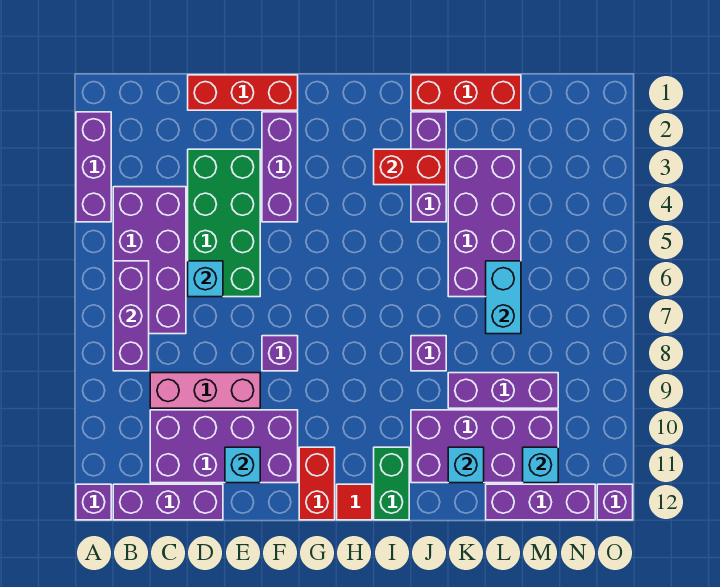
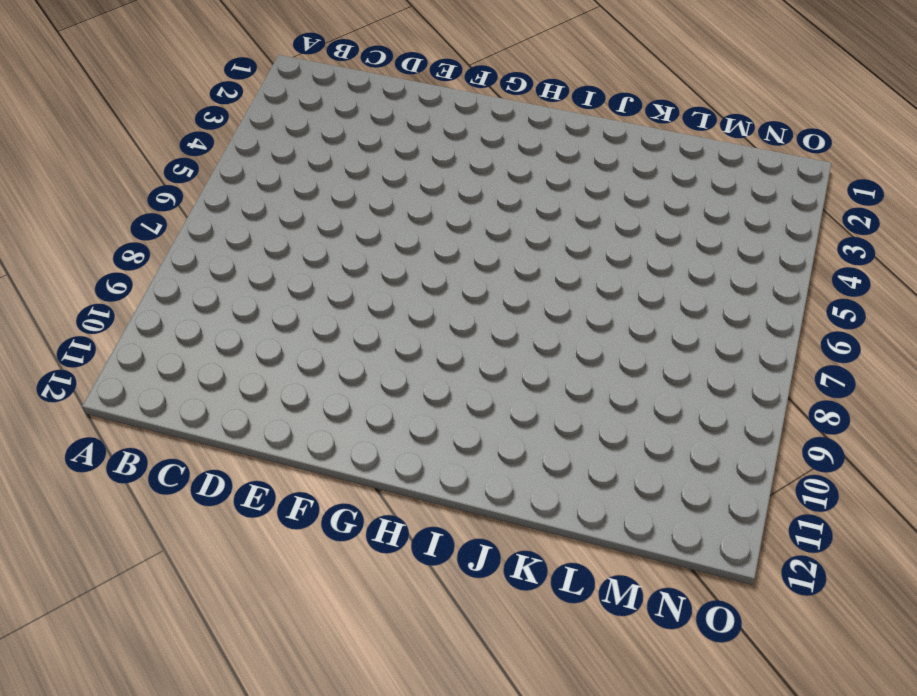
none -> purple brick A2:A4 level 1
none -> purple brick A12 level 1
none -> purple brick B4:C7 level 1

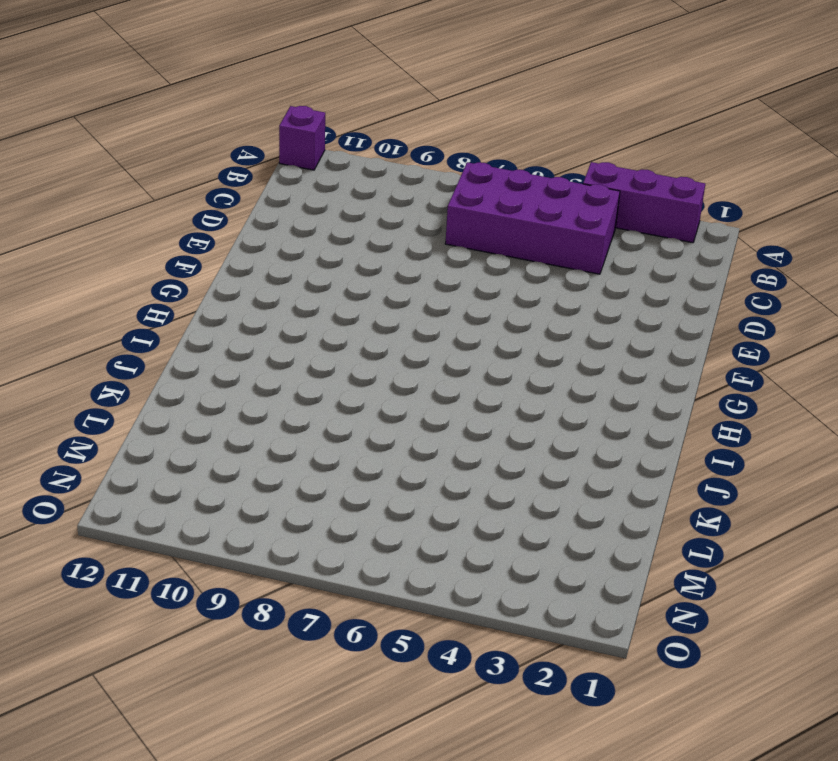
none -> purple brick B12:D12 level 1
none -> pink brick C9:E9 level 1
none -> purple brick C10:F11 level 1

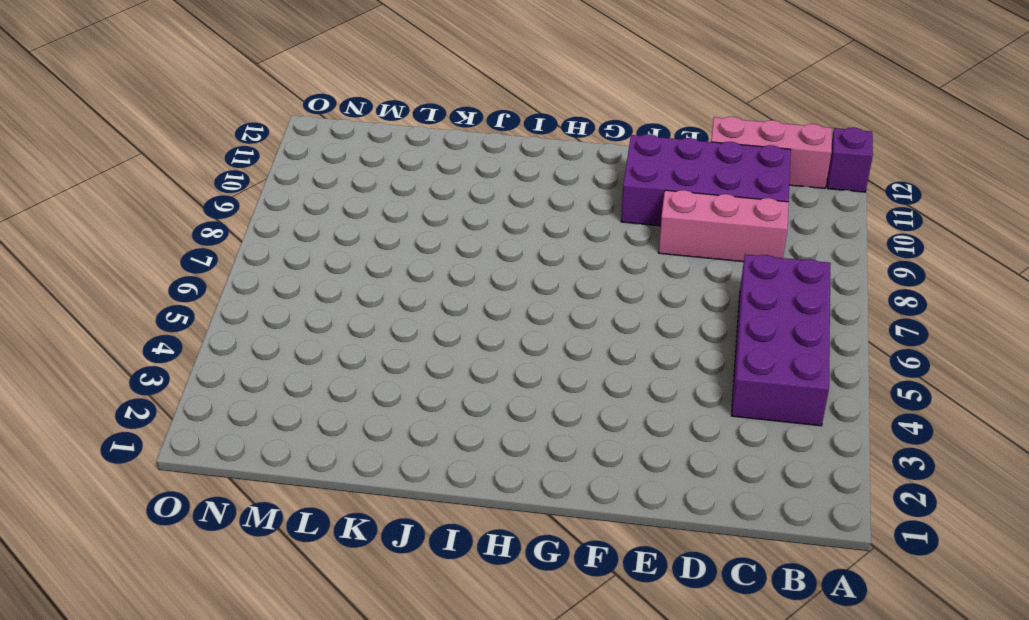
pink brick B12:D12 level 1 -> purple brick B12:D12 level 1
none -> purple brick A2:A4 level 1
none -> red brick D1:F1 level 1
none -> green brick D3:E6 level 1

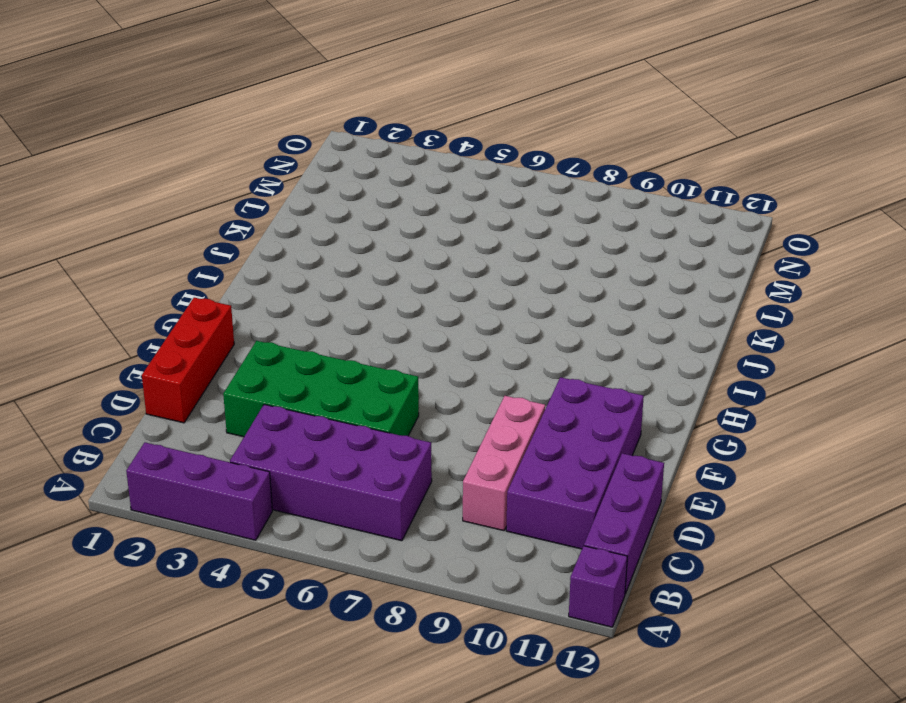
none -> purple brick F2:F4 level 1
none -> purple brick F8 level 1
none -> red brick G11:G12 level 1

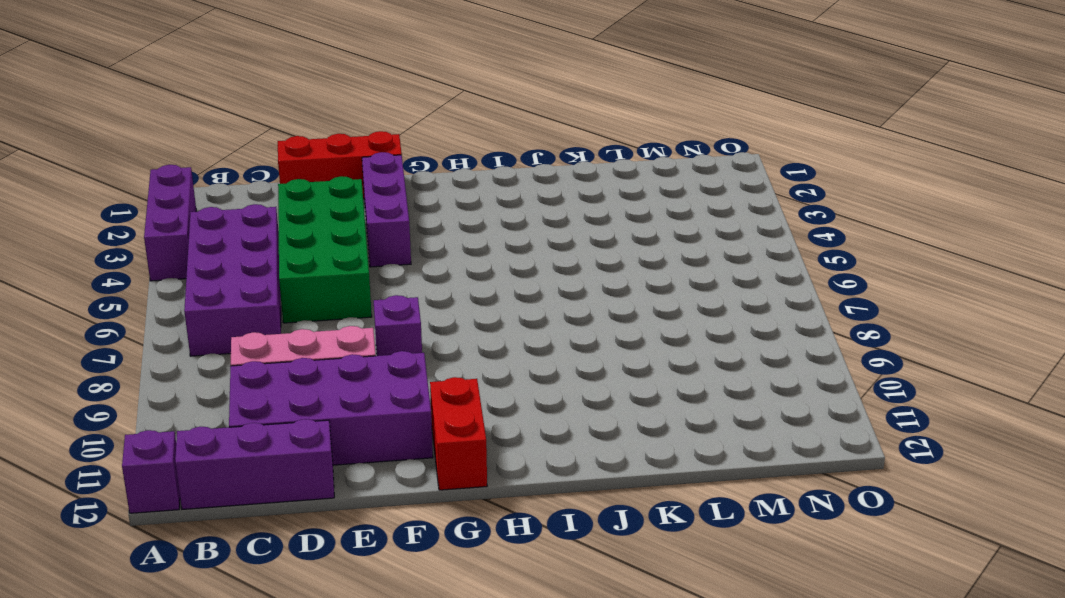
none -> red tile H12 level 1
none -> green brick I11:I12 level 1
none -> red brick J1:L1 level 1

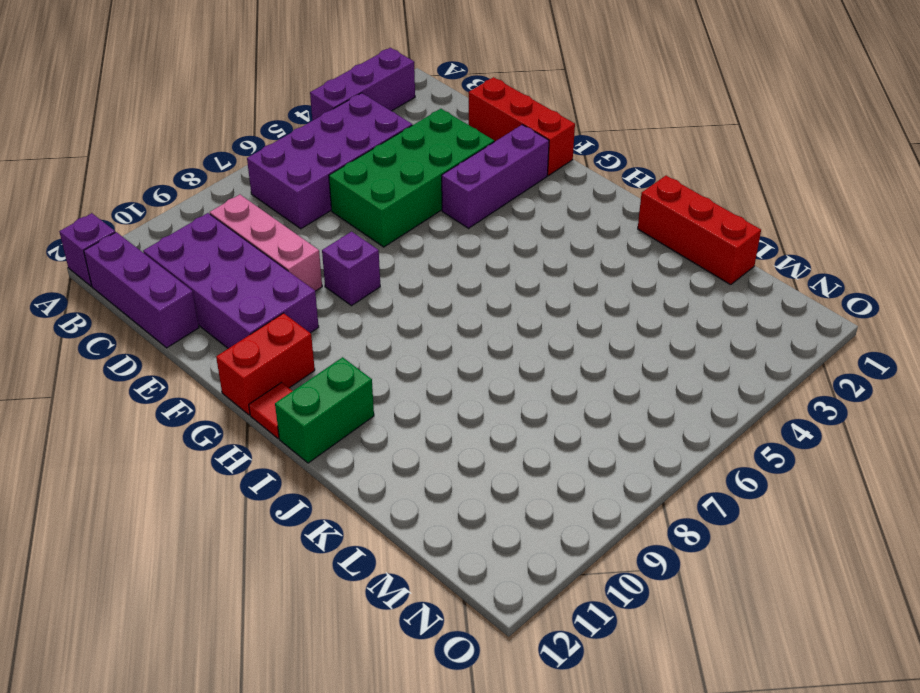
none -> purple brick J2:J4 level 1
none -> purple brick J8 level 1
none -> purple brick J10:M11 level 1

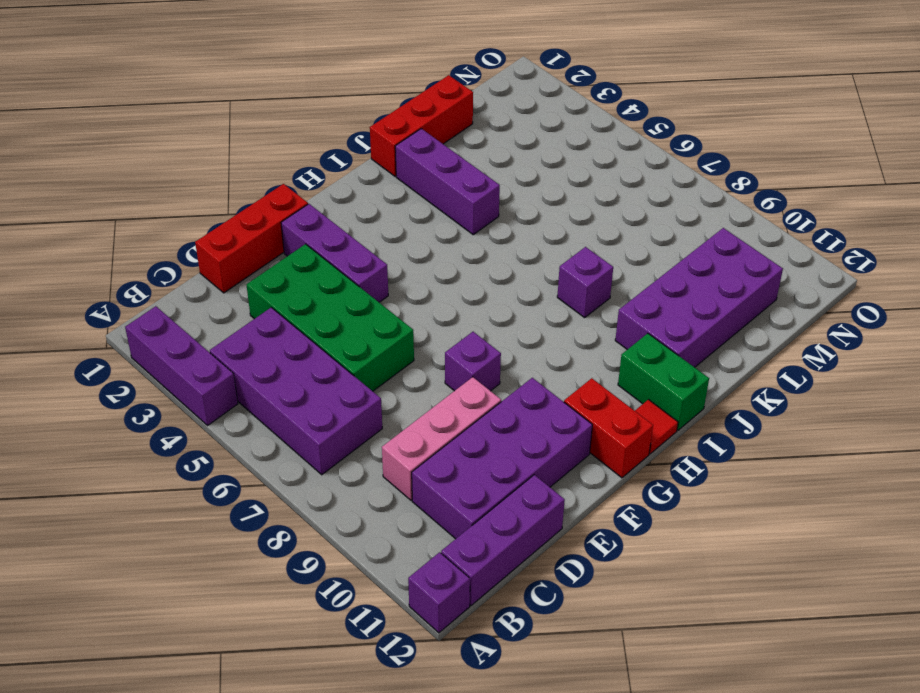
none -> purple brick K3:L6 level 1
none -> purple brick K9:M9 level 1
none -> purple brick L12:N12 level 1

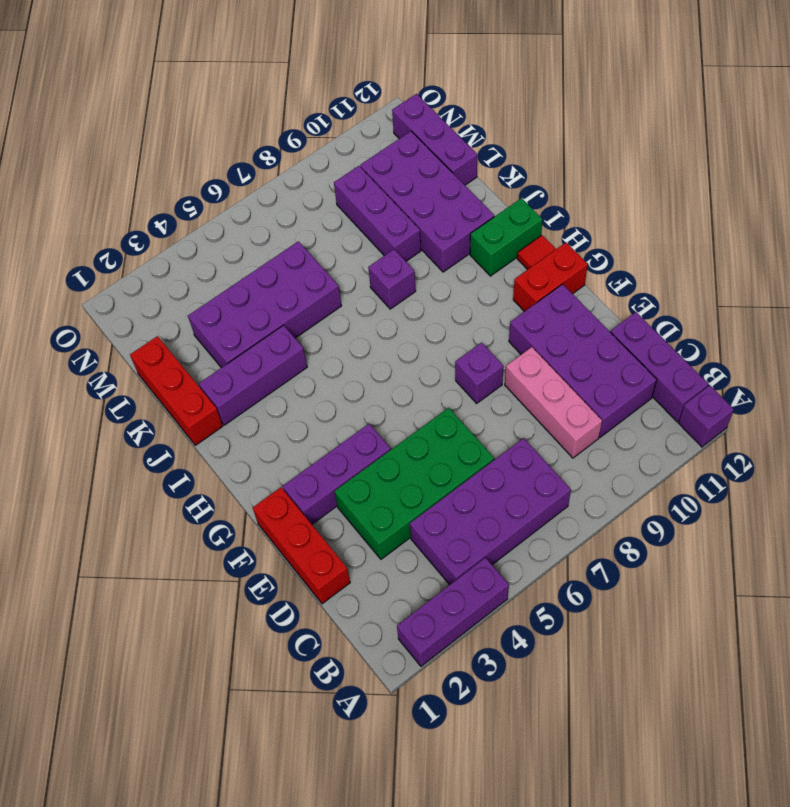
none -> purple brick O12 level 1
none -> purple brick B6:B8 level 2
none -> cyan brick D6 level 2

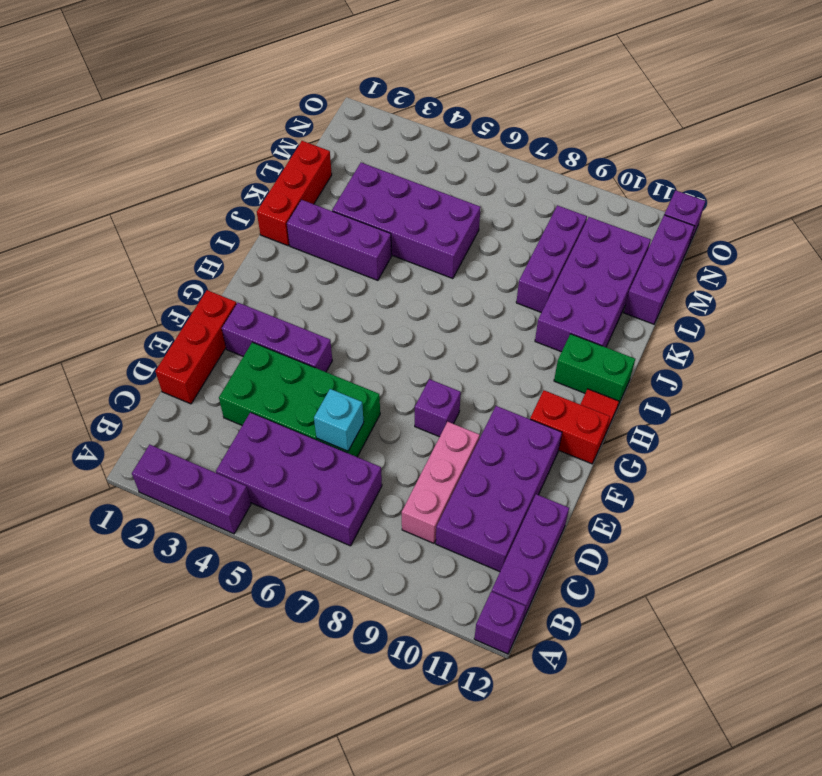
none -> purple brick J8 level 1
none -> purple brick B6:B8 level 2
none -> cyan brick E11 level 2

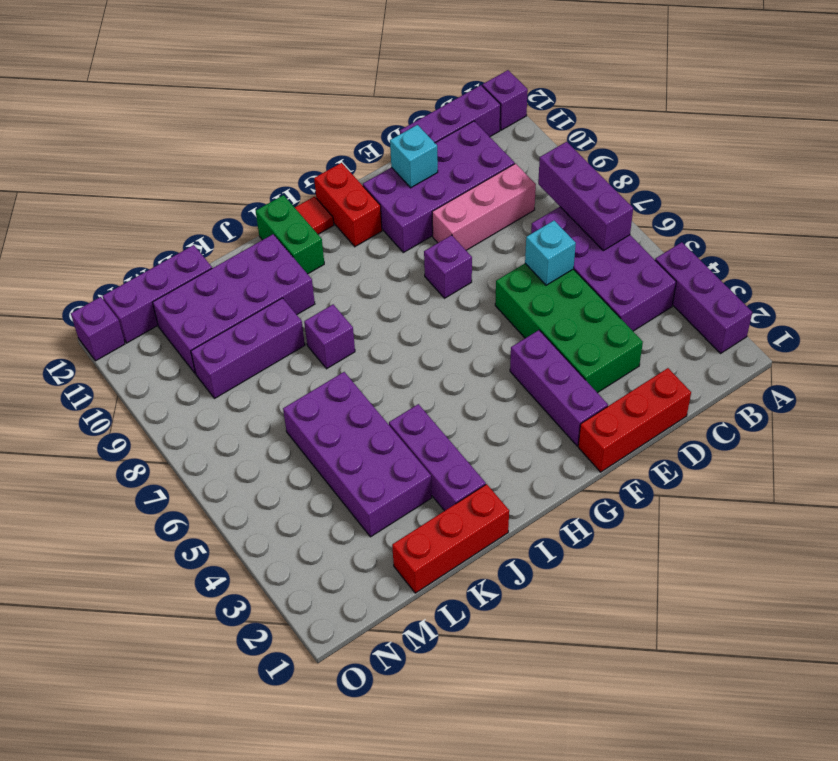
none -> red brick I3:J3 level 2
none -> cyan brick K11 level 2
none -> cyan brick L6:L7 level 2

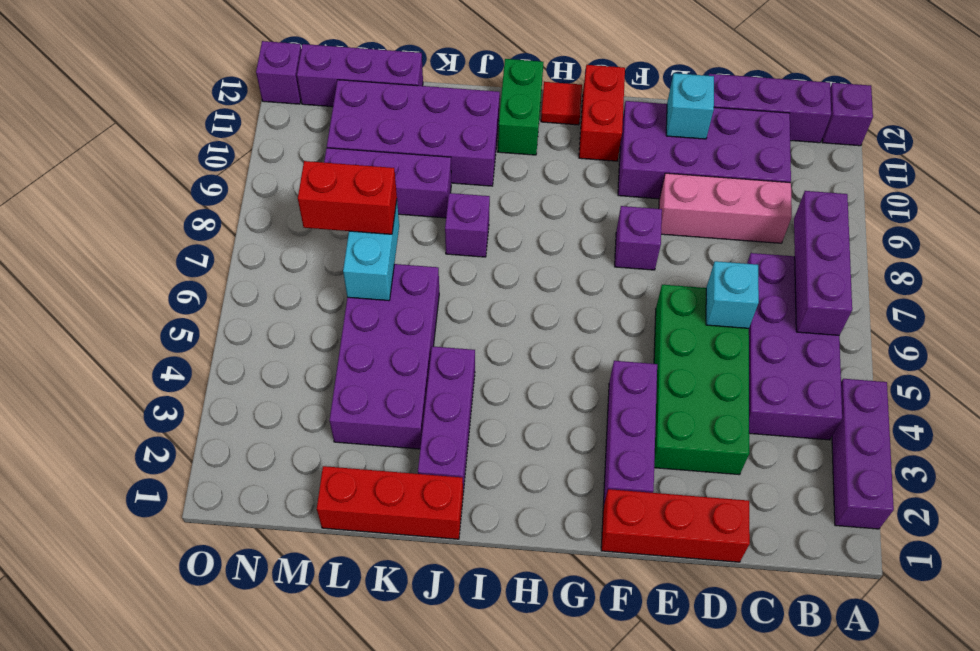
red brick L7:M7 level 3 -> red brick I3:J3 level 2
none -> cyan brick K11 level 2
none -> cyan brick M11 level 2

